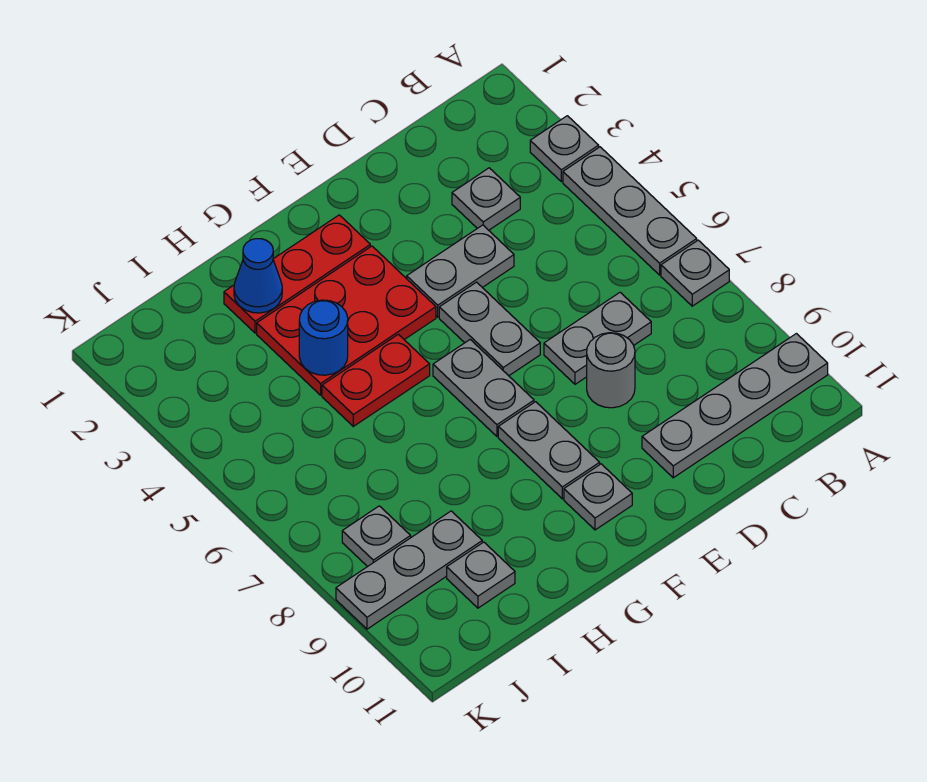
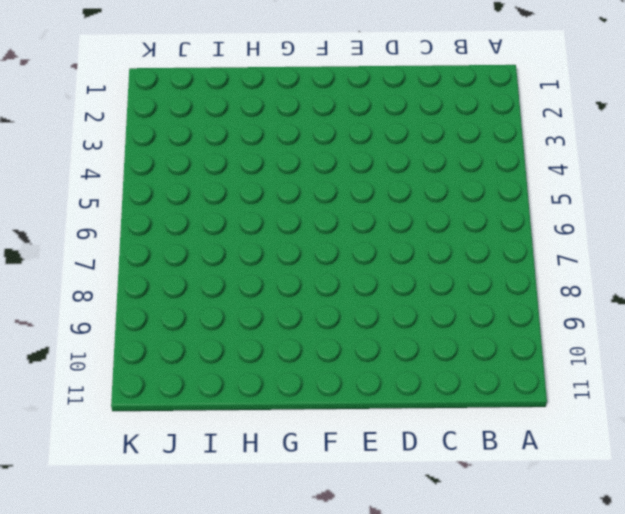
none -> grey plate A3 level 1
none -> grey plate A4:A6 level 1
none -> grey plate A7 level 1

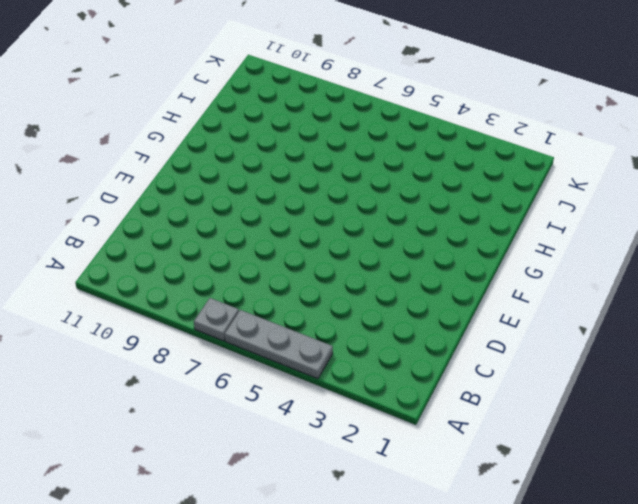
none -> grey plate A3 level 1
none -> grey plate A10:D10 level 1
none -> grey plate C3 level 1

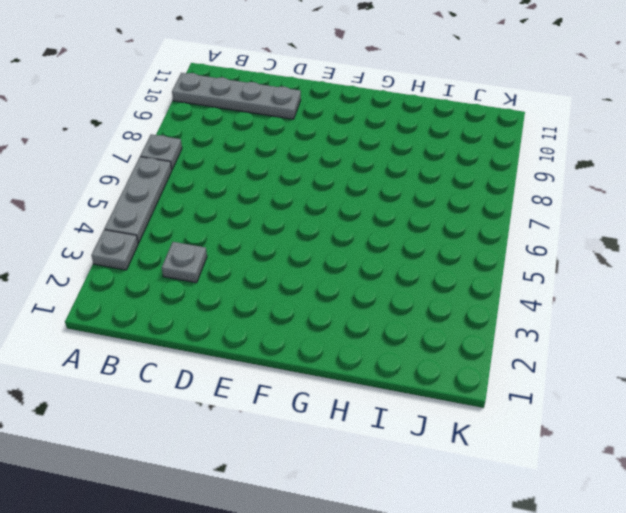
none -> grey plate C7:D7 level 1
none -> grey plate D4:E4 level 1
none -> grey round brick D8 level 1

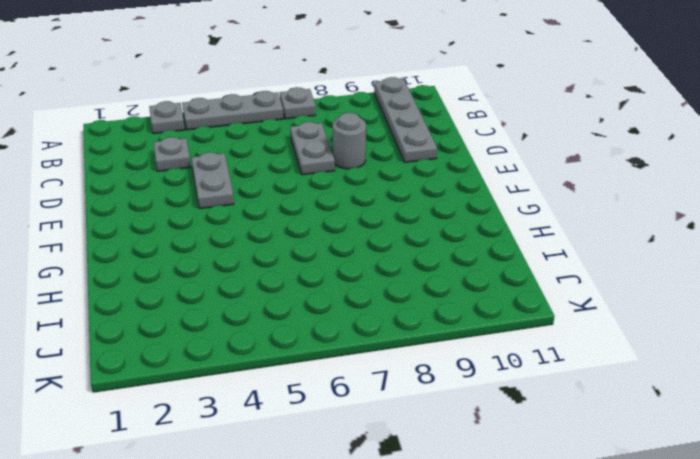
none -> grey plate E5:E6 level 1
none -> red plate F2:H2 level 1
none -> red plate F3:H4 level 1

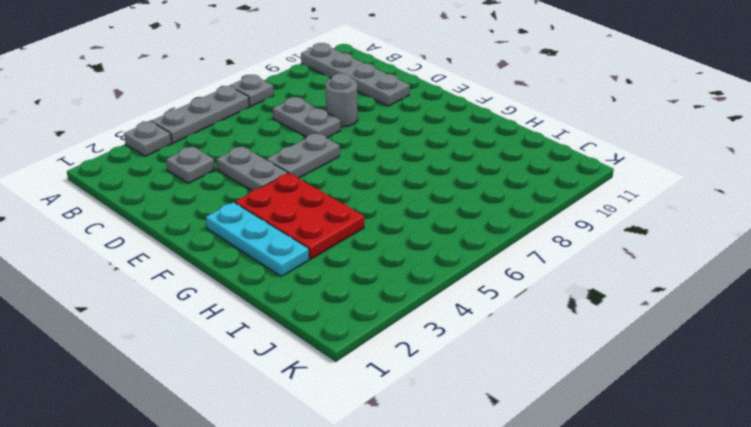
cyan plate F2:H2 level 1 -> red plate F2:H2 level 1
none -> grey plate F6:F7 level 1
none -> grey plate F8:F9 level 1
none -> grey plate F10 level 1

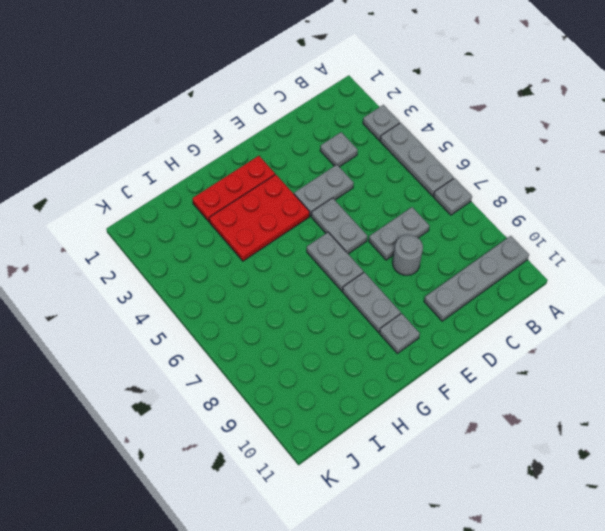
none -> red plate G5:H5 level 1
none -> grey plate I9:K9 level 1
none -> grey plate I10 level 1

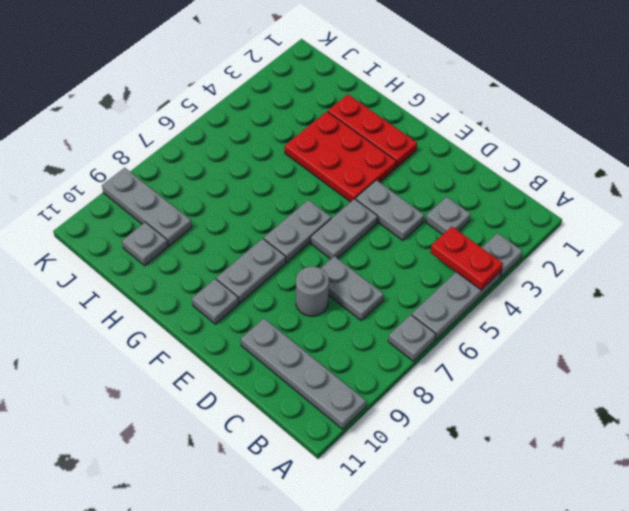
red plate A4:B4 level 2 -> red plate G5:H5 level 1
none -> grey plate J8 level 1
none -> blue cone H2 level 2
none -> blue round brick H4 level 2

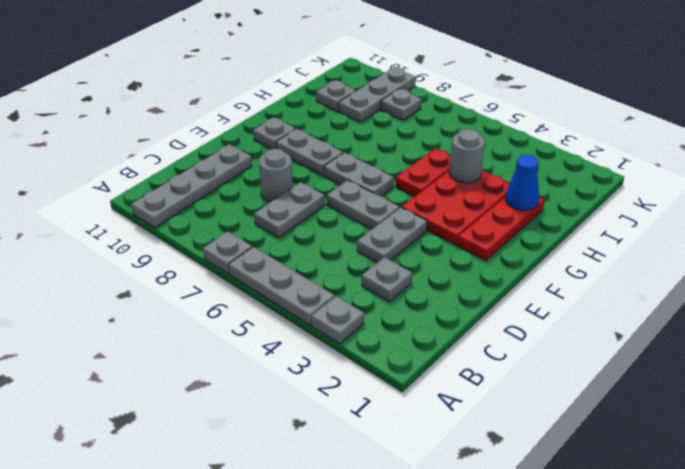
grey round brick H4 level 2 -> blue round brick H4 level 2

